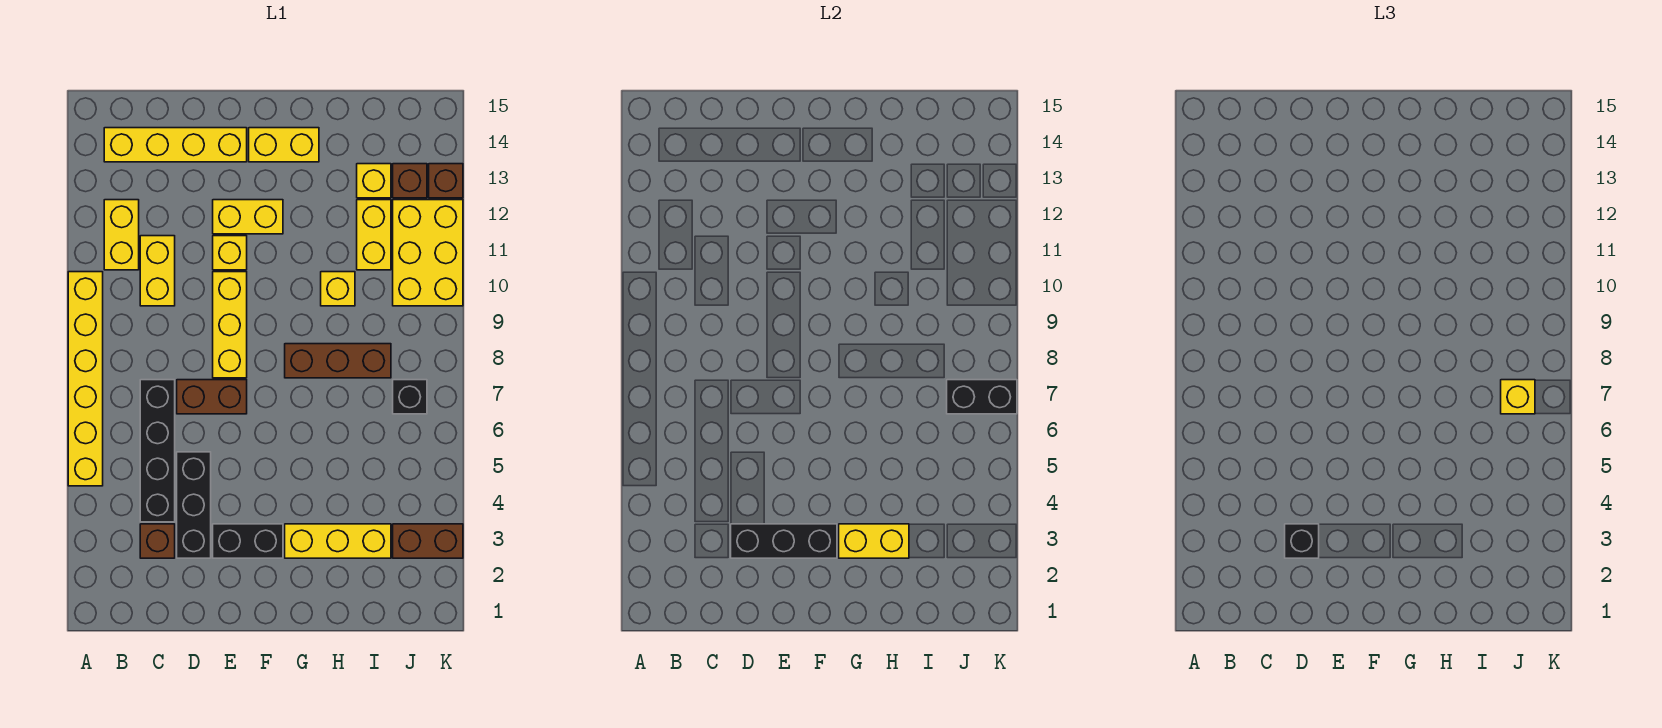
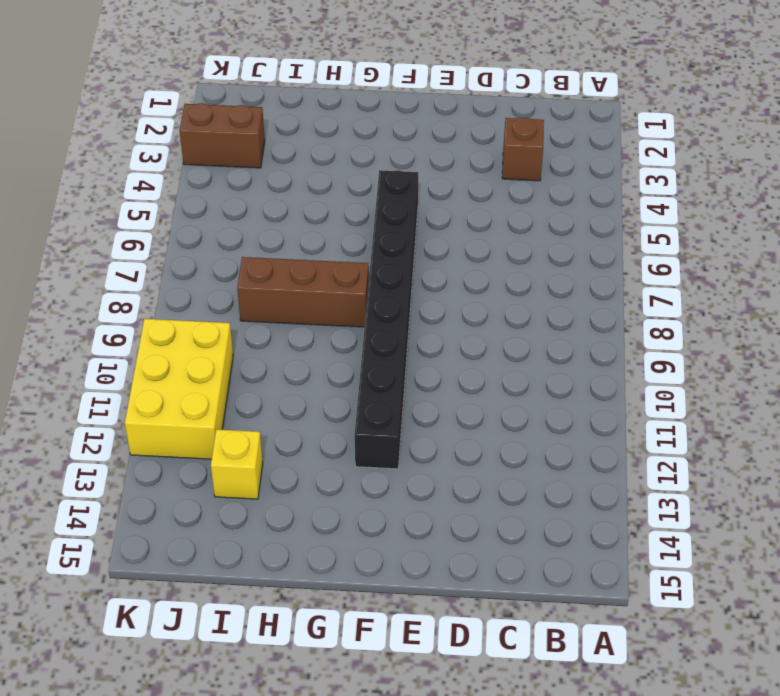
black brick F5:F12 level 1 -> yellow brick E12:F12 level 1
none -> yellow brick A5:A10 level 1
none -> yellow brick B11:B12 level 1
none -> yellow brick B14:E14 level 1

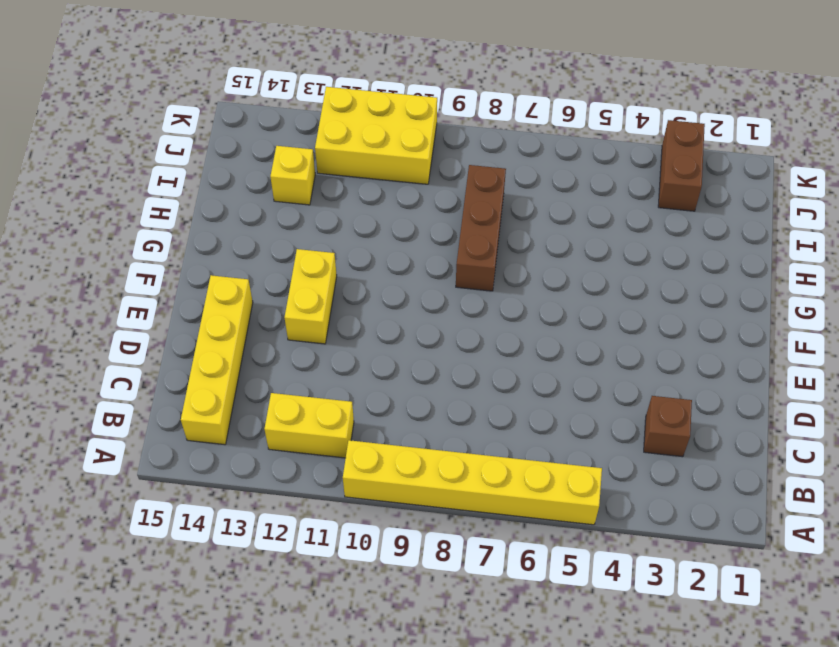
none -> black brick C4:C7 level 1
none -> yellow brick C10:C11 level 1
none -> black brick D3:D5 level 1

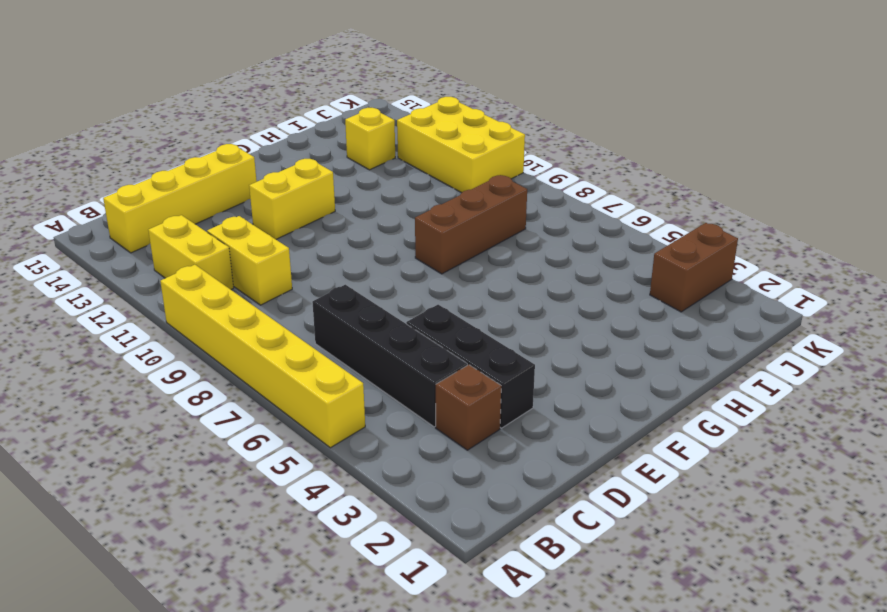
none -> brown brick D7:E7 level 1
none -> black brick E3:F3 level 1
none -> yellow brick E8:E10 level 1

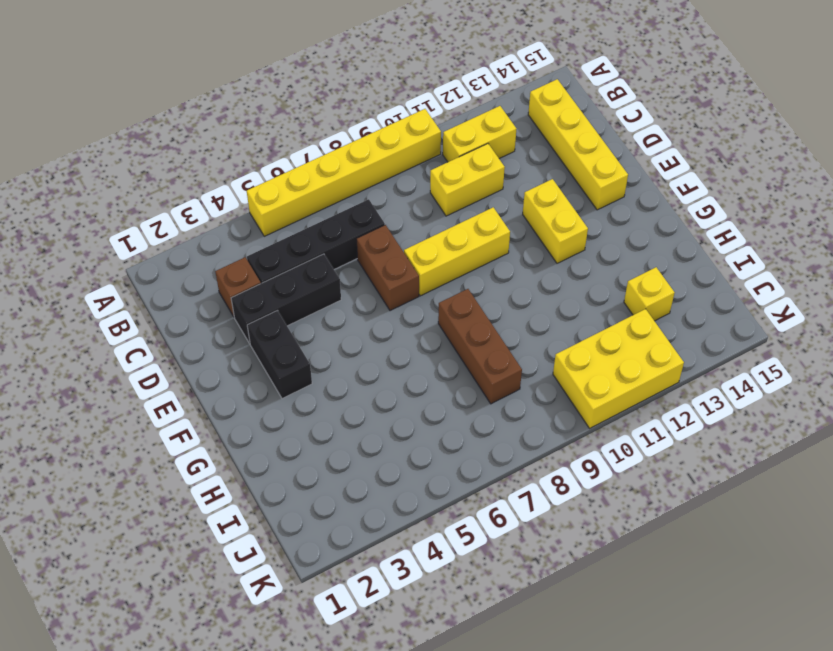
none -> yellow brick E11 level 1
none -> yellow brick F14:G14 level 1
none -> yellow brick G3:I3 level 1

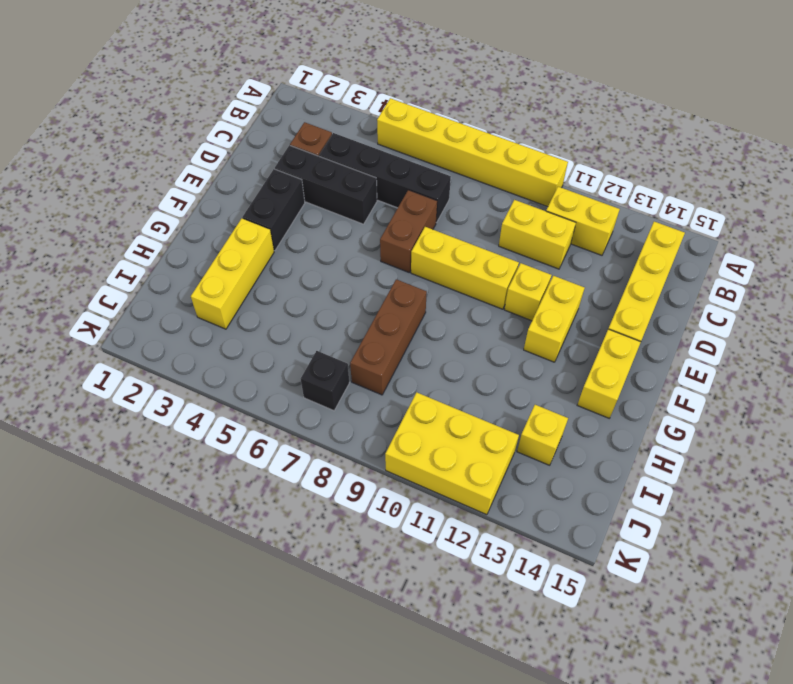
none -> yellow brick H10 level 1
none -> yellow brick I11:I12 level 1
none -> brown brick J3:K3 level 1

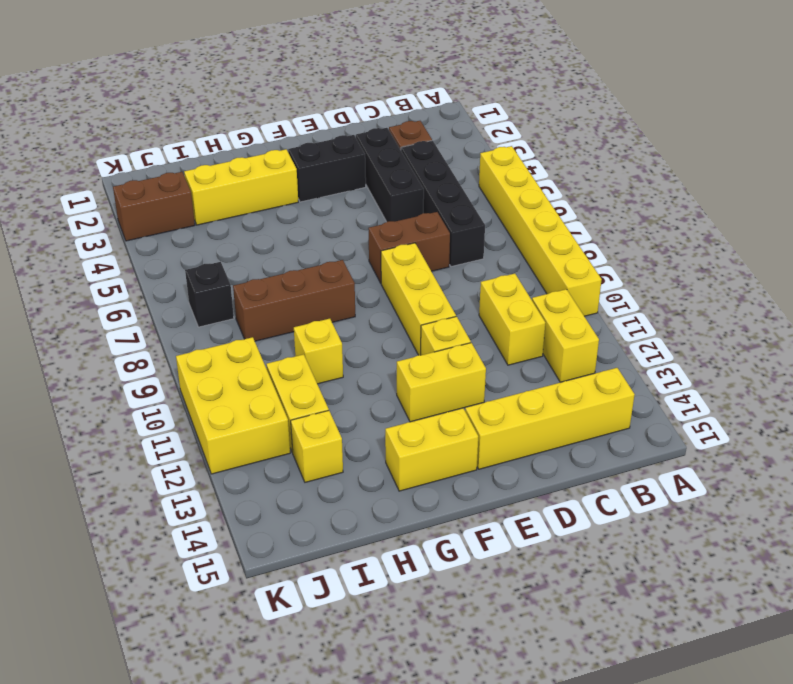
none -> brown brick J13 level 1
none -> brown brick K13 level 1
none -> black brick D3:F3 level 2

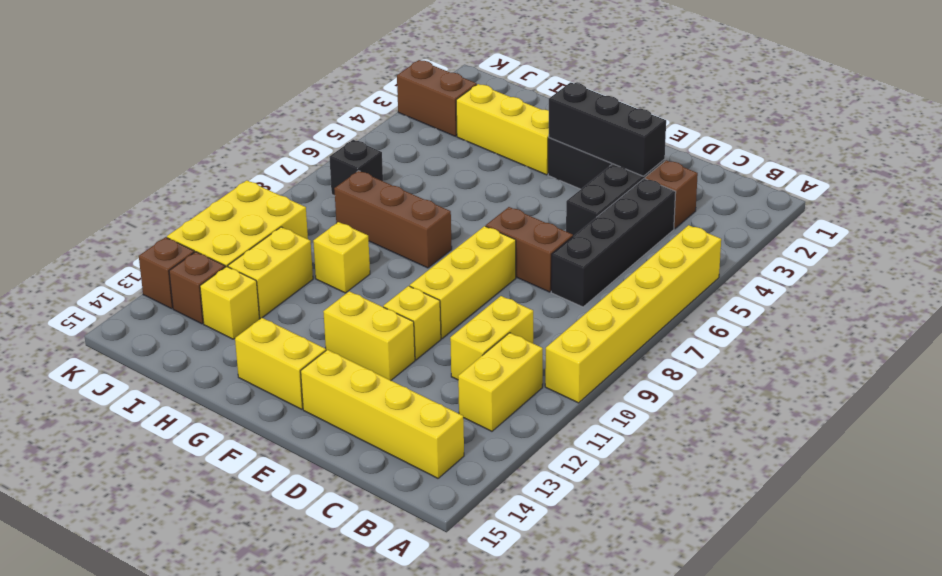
none -> yellow brick G3:H3 level 2
none -> black brick J7:K7 level 2
none -> black brick D3 level 3

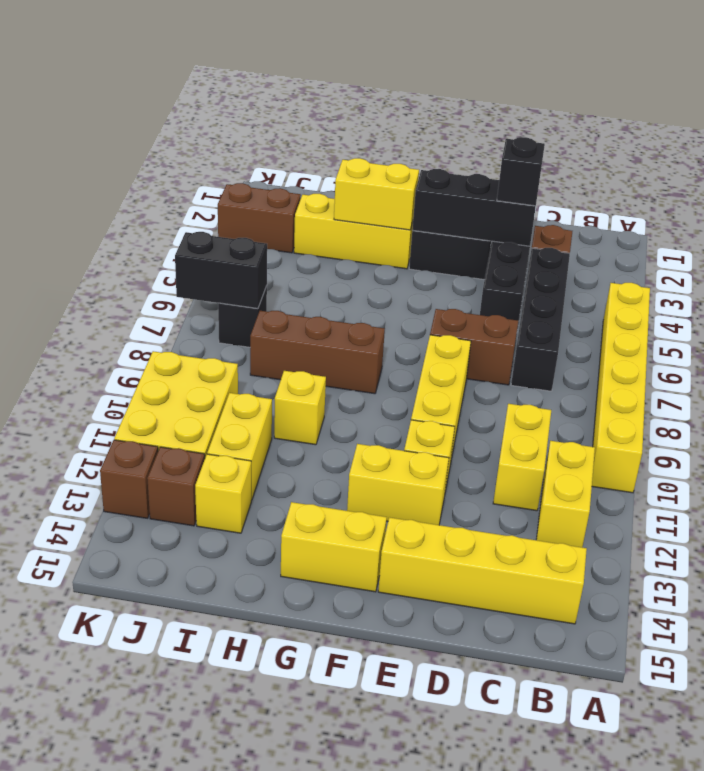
none -> yellow brick J7 level 3

